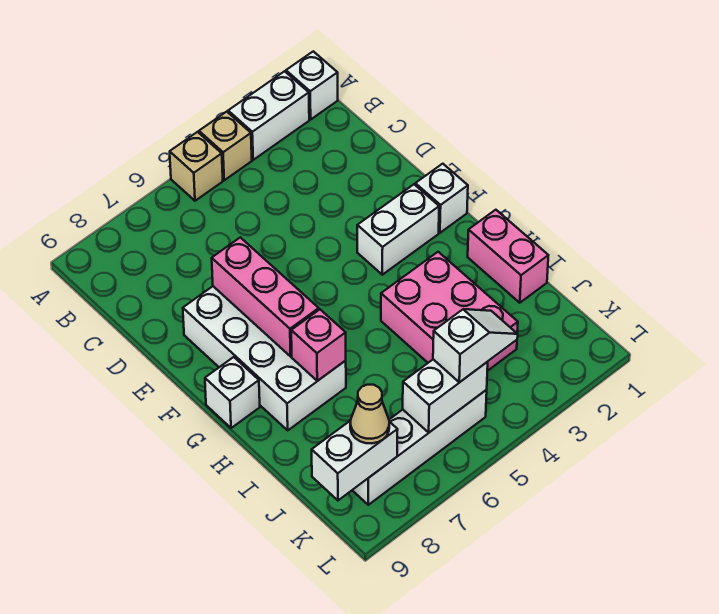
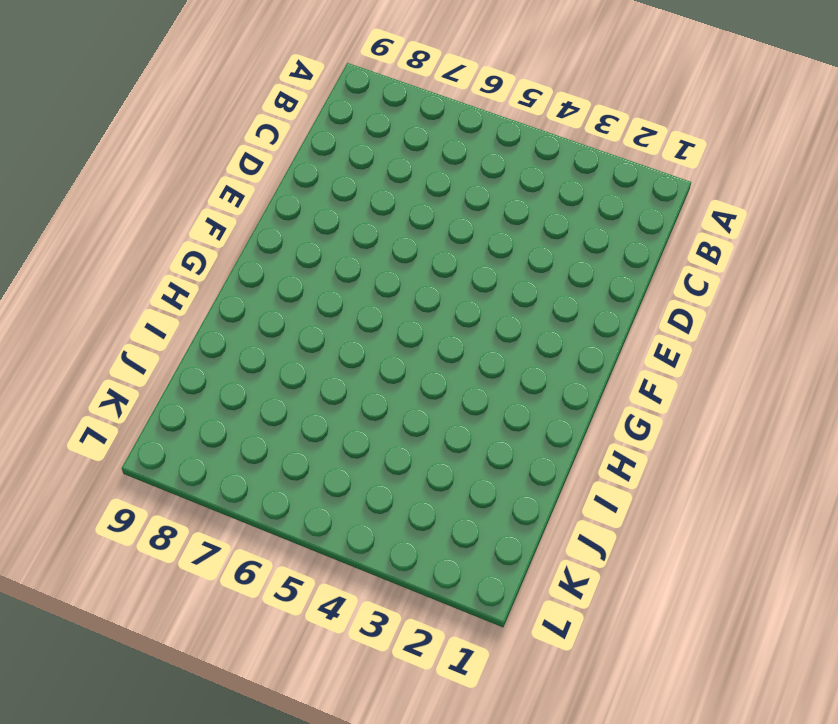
none -> white brick A1 level 1
none -> white brick A2:A3 level 1
none -> tan brick A4 level 1

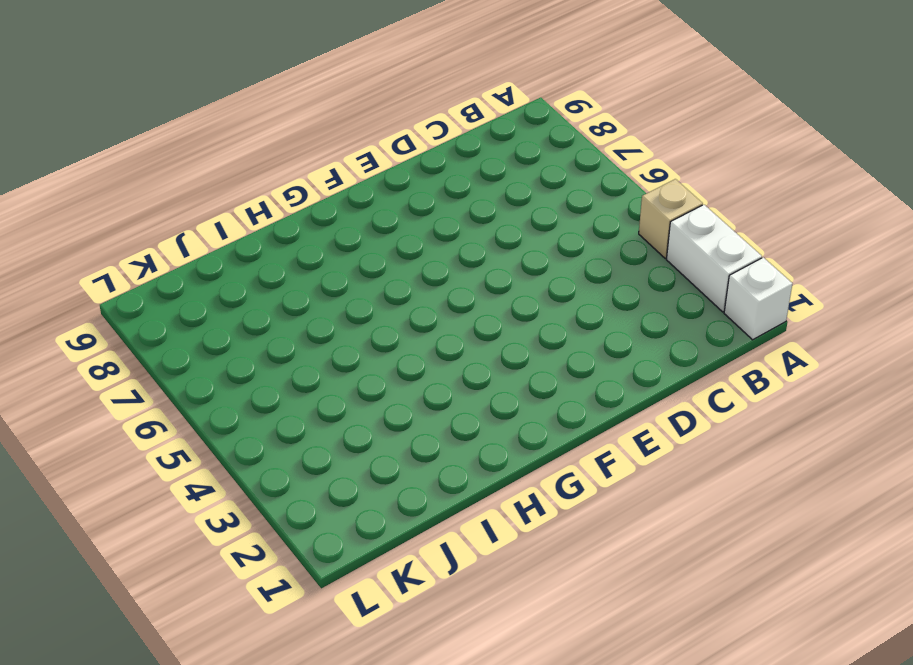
none -> tan brick A5 level 1
none -> white brick E7:H8 level 1
none -> white brick F1 level 1

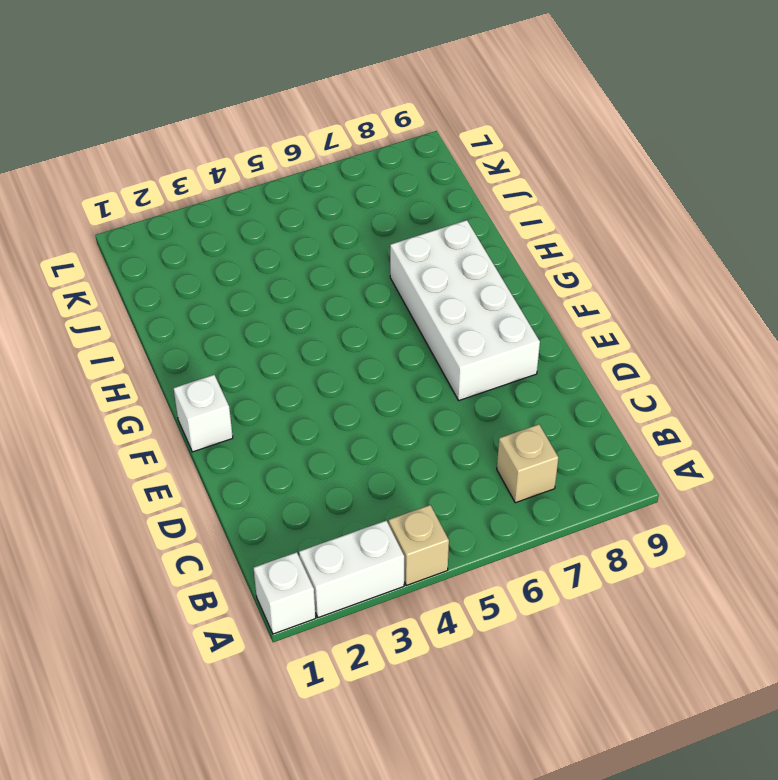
tan brick B7 level 1 -> tan brick A5 level 1
none -> white brick F2:F3 level 1
none -> white brick G9 level 1
none -> pink brick H1:I1 level 1

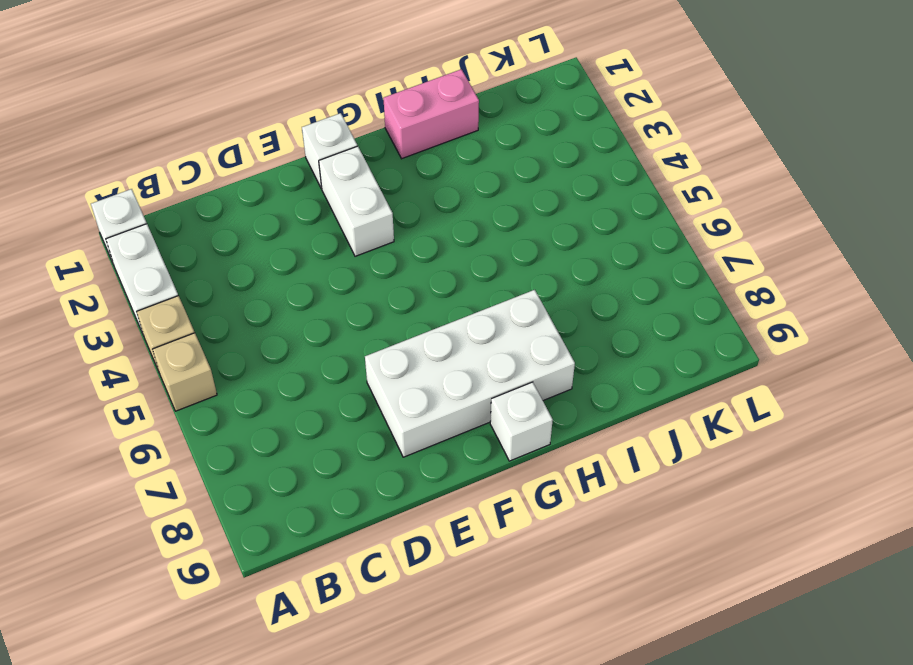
none -> pink brick H3:J4 level 1
none -> white brick K5:K8 level 1
none -> pink brick E7:G7 level 2

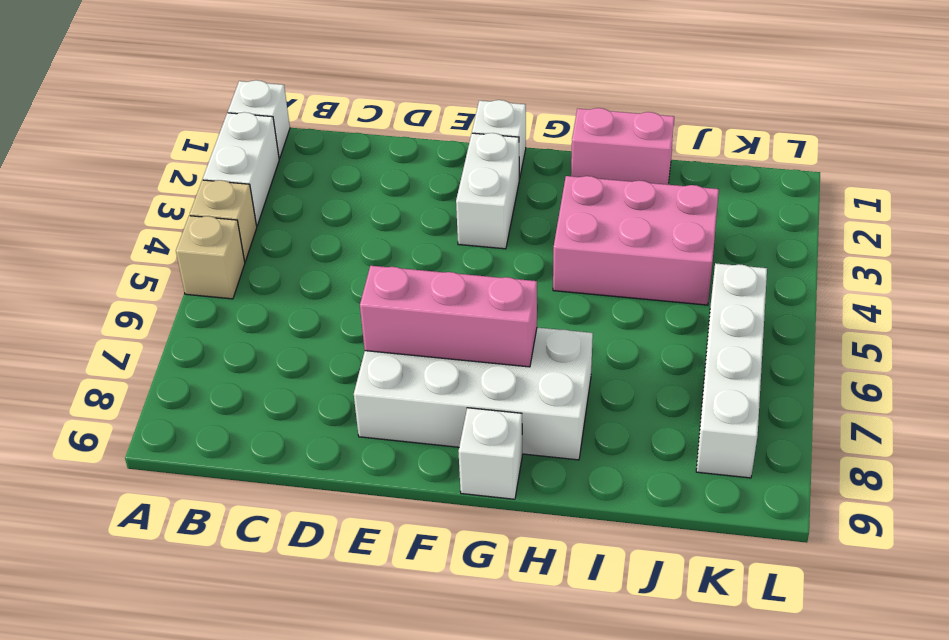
none -> pink brick H7 level 2
none -> white brick K5:K6 level 2
none -> white brick K8:K9 level 2

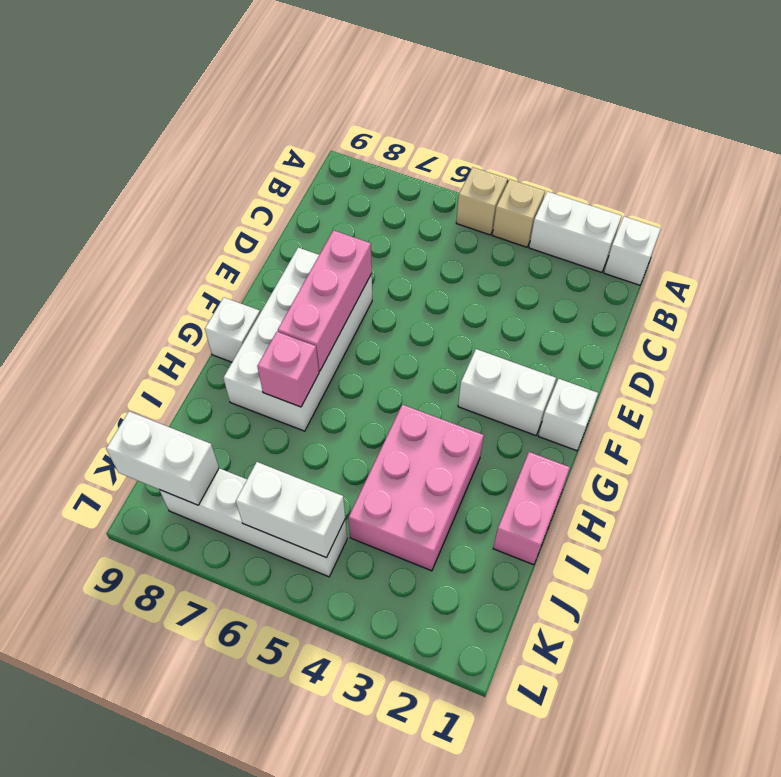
none -> white slope K4:K5 level 3 top 5
none -> tan cone K8 level 3

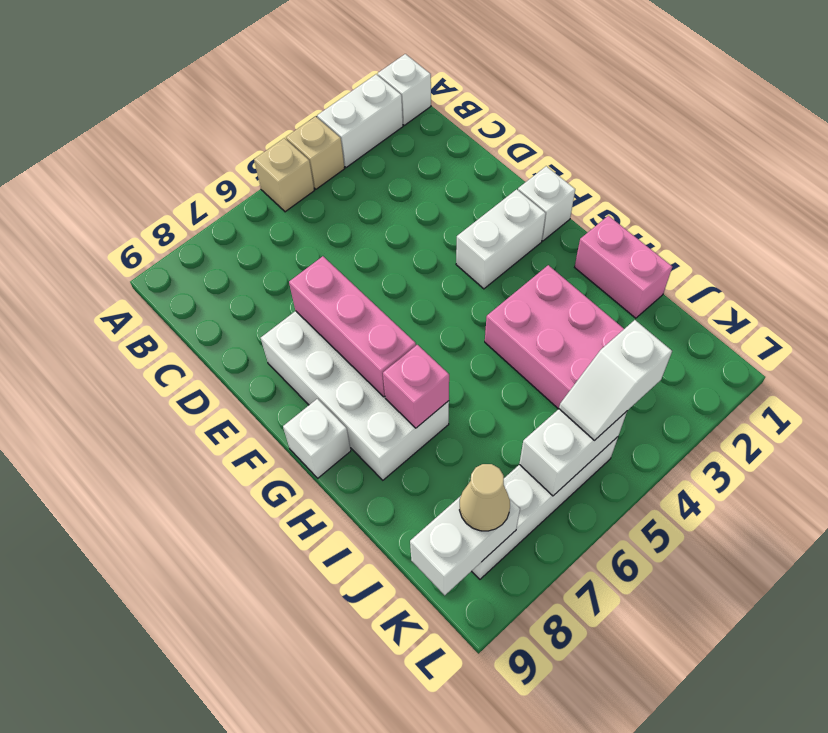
white slope K4:K5 level 3 top 4 -> white slope K4:K5 level 3 top 5

